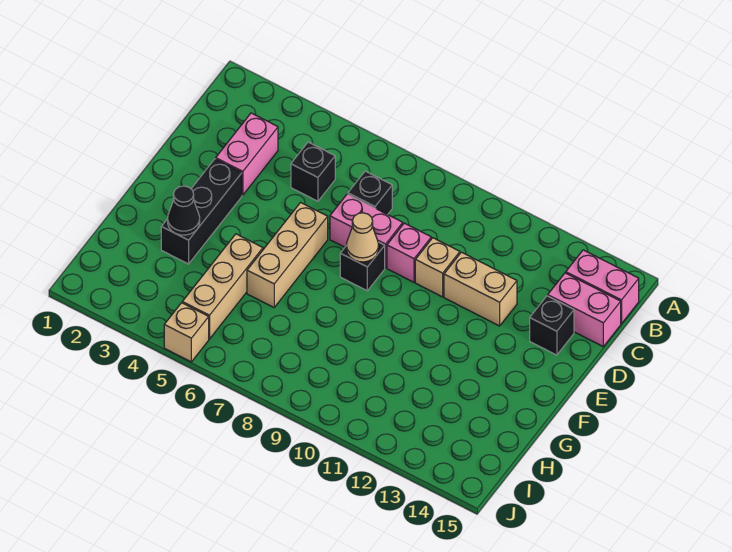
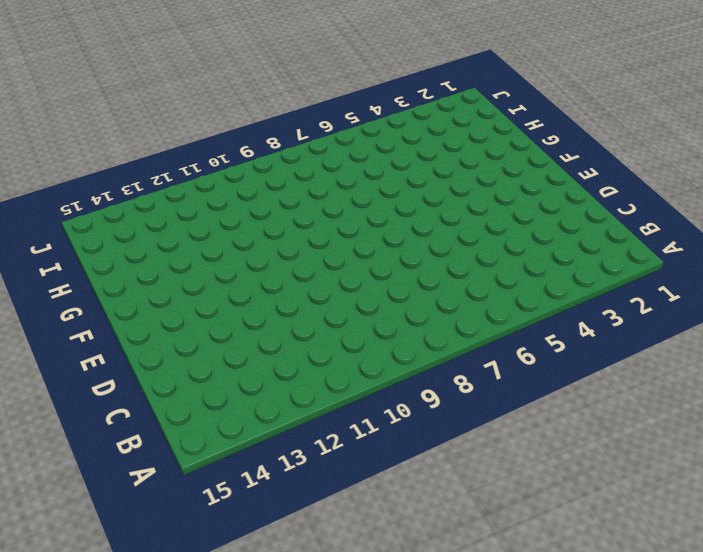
none -> pink brick B14:B15 level 1
none -> pink brick C3:D3 level 1
none -> black brick C5 level 1

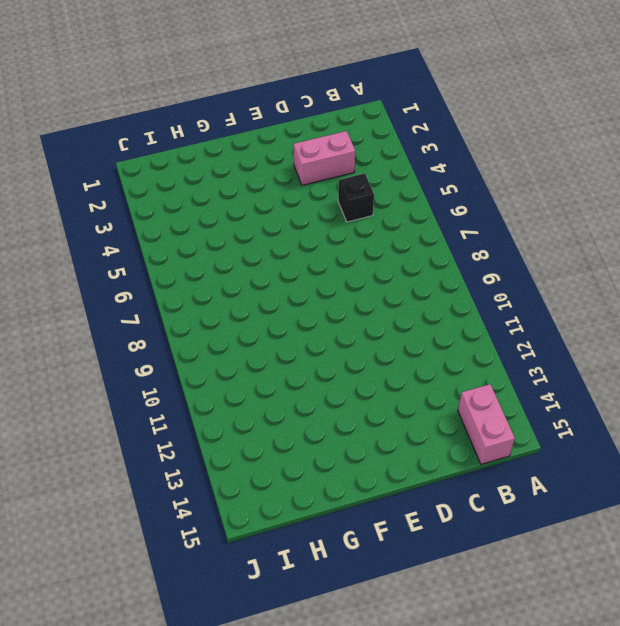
none -> black brick C7 level 1
none -> pink brick C14:C15 level 1
none -> pink brick D7:D8 level 1

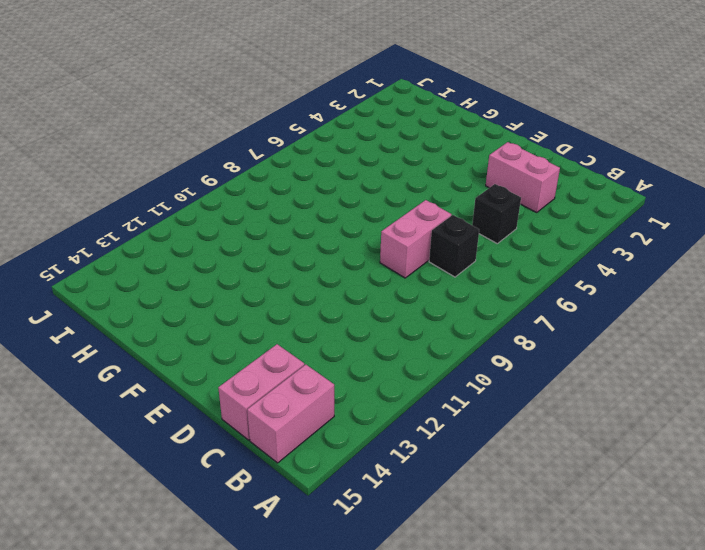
none -> pink brick D9 level 1
none -> tan brick D10 level 1
none -> tan brick D11:D12 level 1

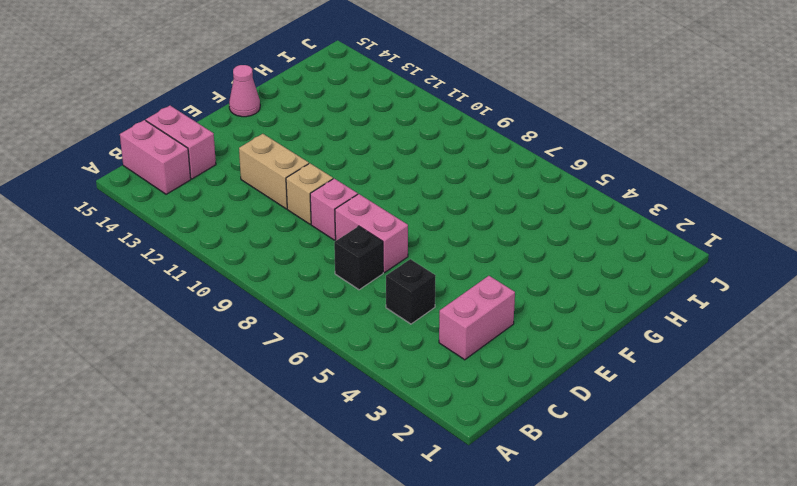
pink cone F15 level 1 -> none
none -> black brick D14 level 1
none -> black brick E3:G3 level 1
none -> tan brick E6:G6 level 1

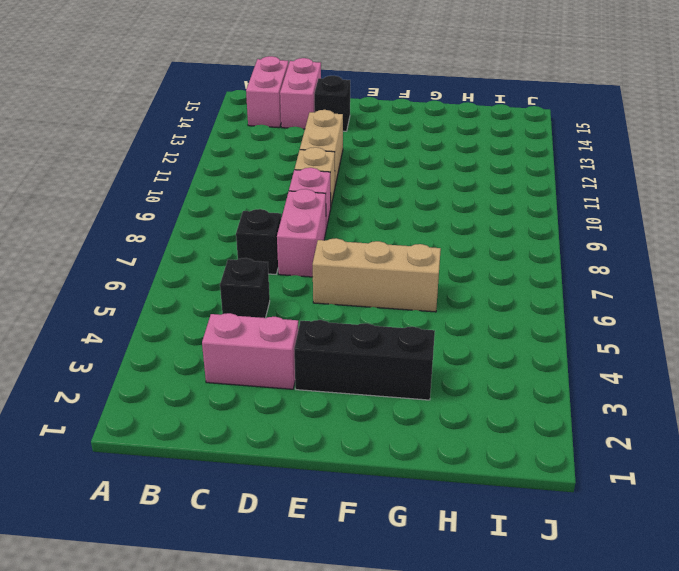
none -> black brick E8 level 1
none -> tan brick G5:I5 level 1
none -> tan brick J5 level 1

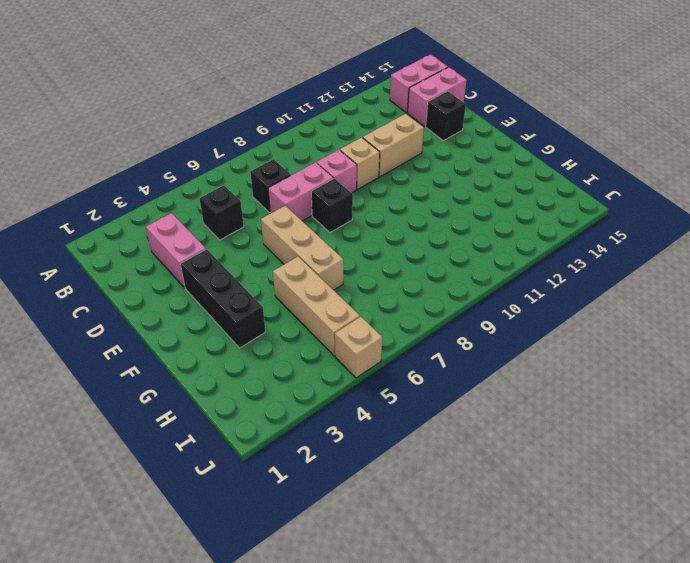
none -> tan cone E8 level 2
none -> black cone G3 level 2

